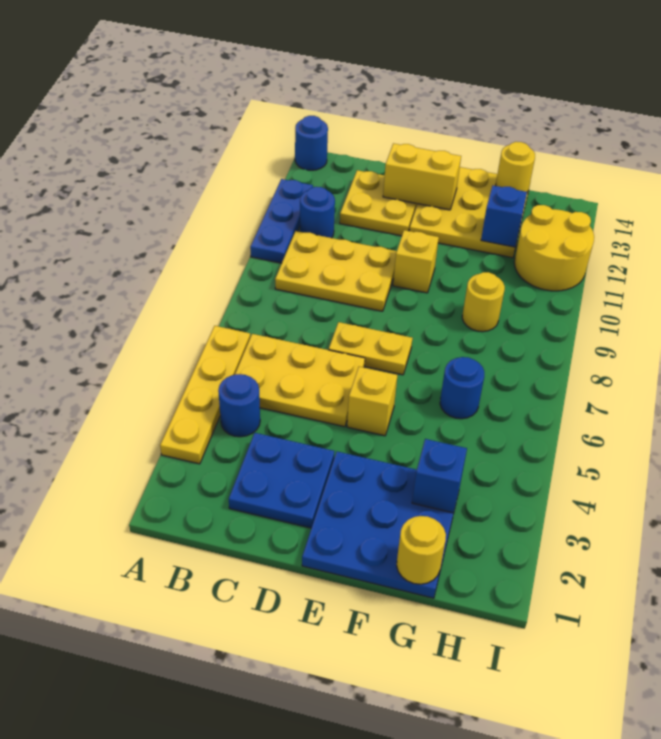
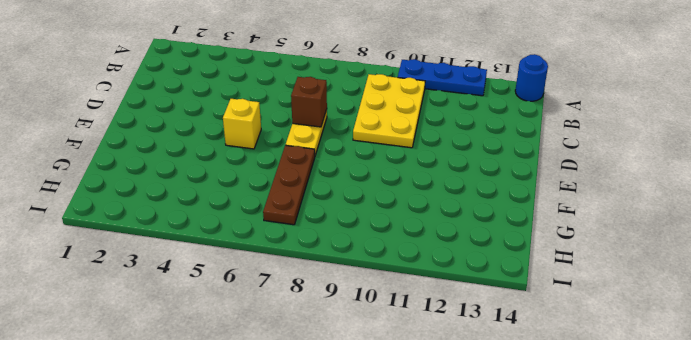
brown brick D7 level 2 -> none
brown plate F7:H7 level 1 -> none
none -> yellow plate A3:A6 level 1
none -> blue round brick B4 level 1
none -> yellow plate B5:D6 level 1

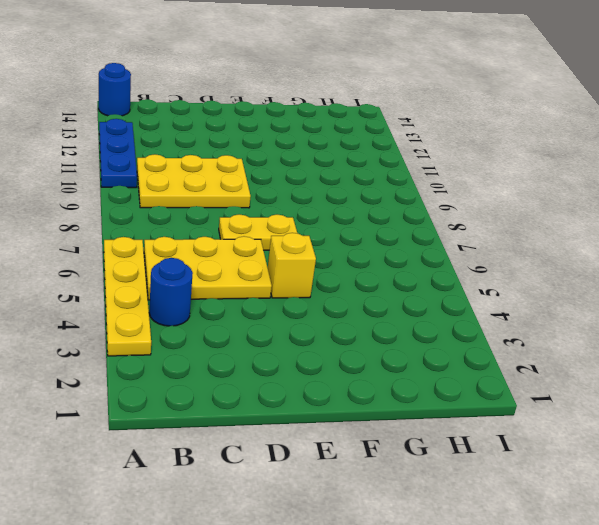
none -> blue round brick B11 level 1
none -> blue plate C2:D3 level 1
none -> yellow plate C12:D13 level 1

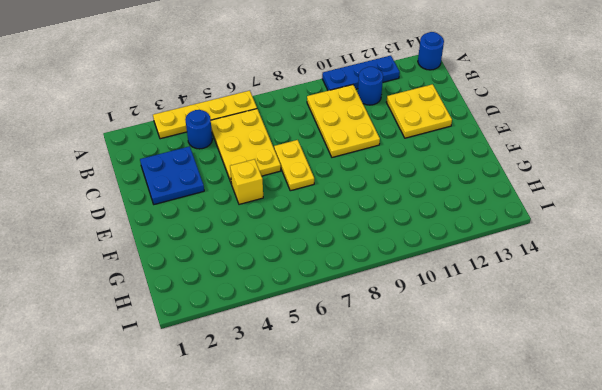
none -> blue plate E1:G3 level 1
none -> yellow brick E10 level 1
none -> yellow plate E12:G14 level 1

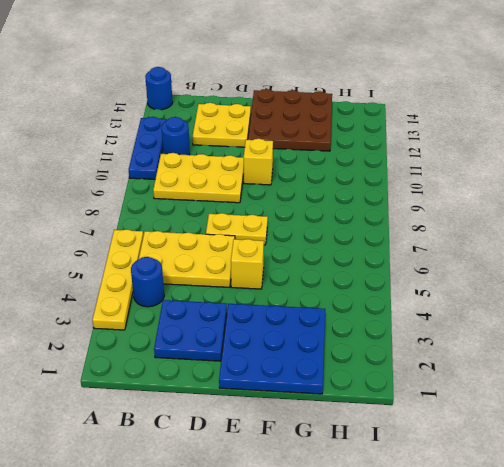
brown plate E12:G14 level 1 -> yellow plate E12:G14 level 1
none -> blue round brick G6 level 1
none -> yellow round brick G9 level 1
none -> yellow round brick H11:I12 level 1

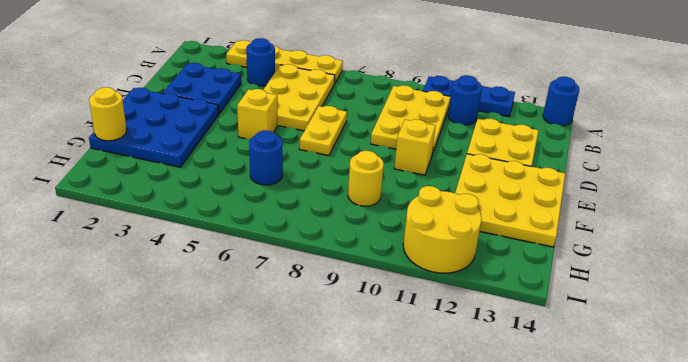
none -> yellow brick D13:E13 level 2
none -> blue brick G3 level 2
none -> blue brick G12 level 2

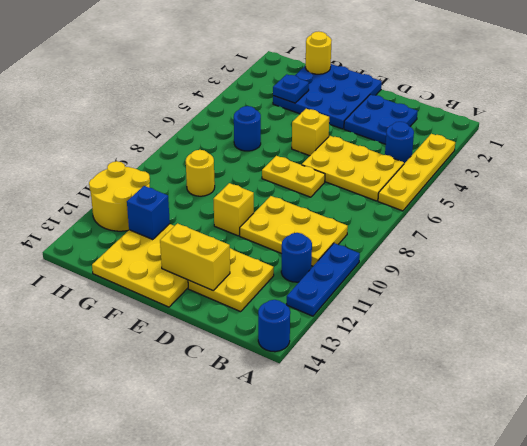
blue plate G3 level 2 -> blue brick G3 level 2
none -> yellow round brick G14 level 2

